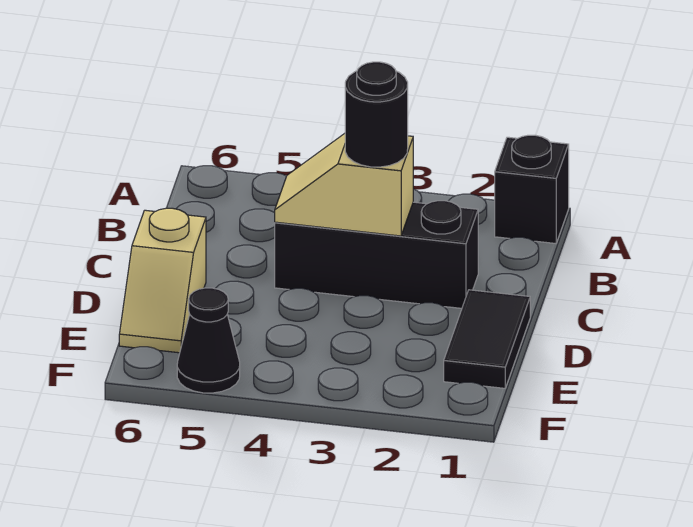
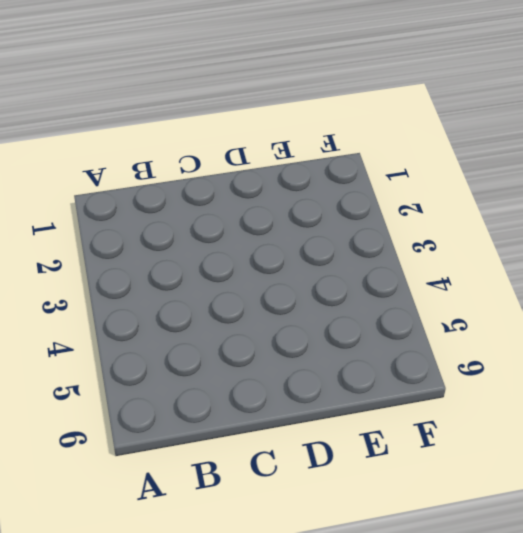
none -> black brick A1 level 1
none -> black brick C2:C4 level 1

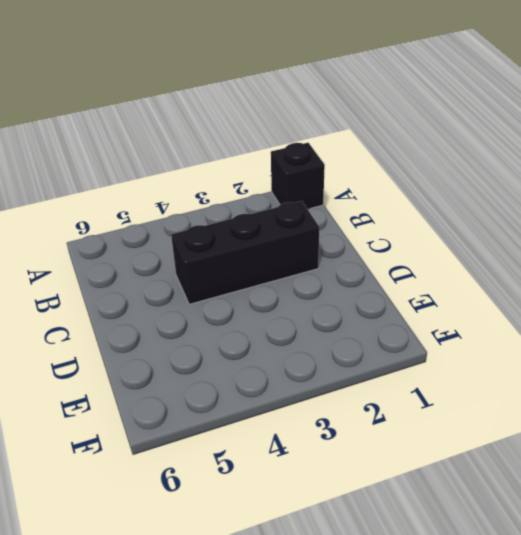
none -> black tile D1:E1 level 1
none -> tan slope D6:E6 level 1 top D

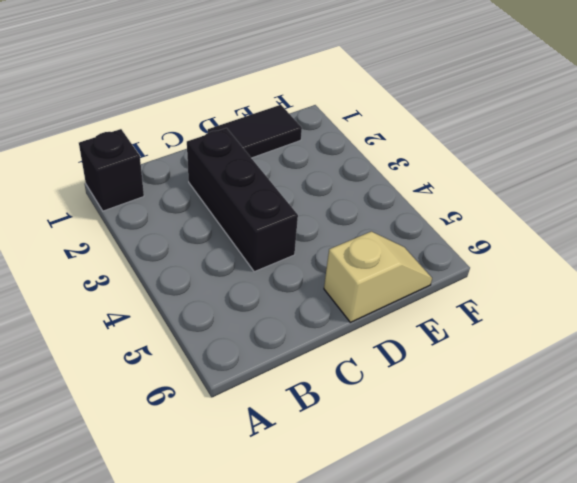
none -> black cone F5 level 1
none -> tan slope C3:C4 level 2 top 3

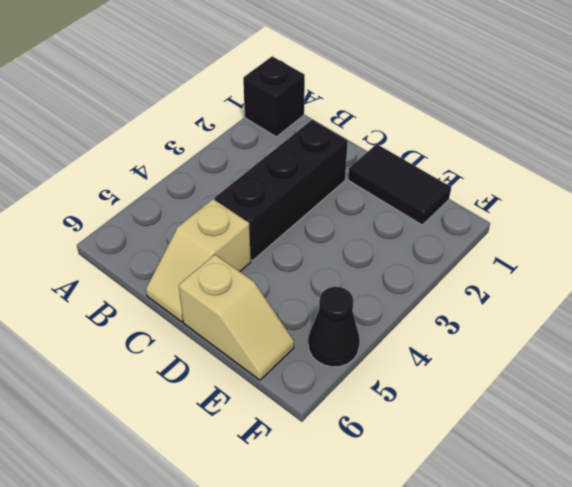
tan slope C5:C6 level 1 top 5 -> tan slope C3:C4 level 2 top 3
none -> black round brick C3 level 3

